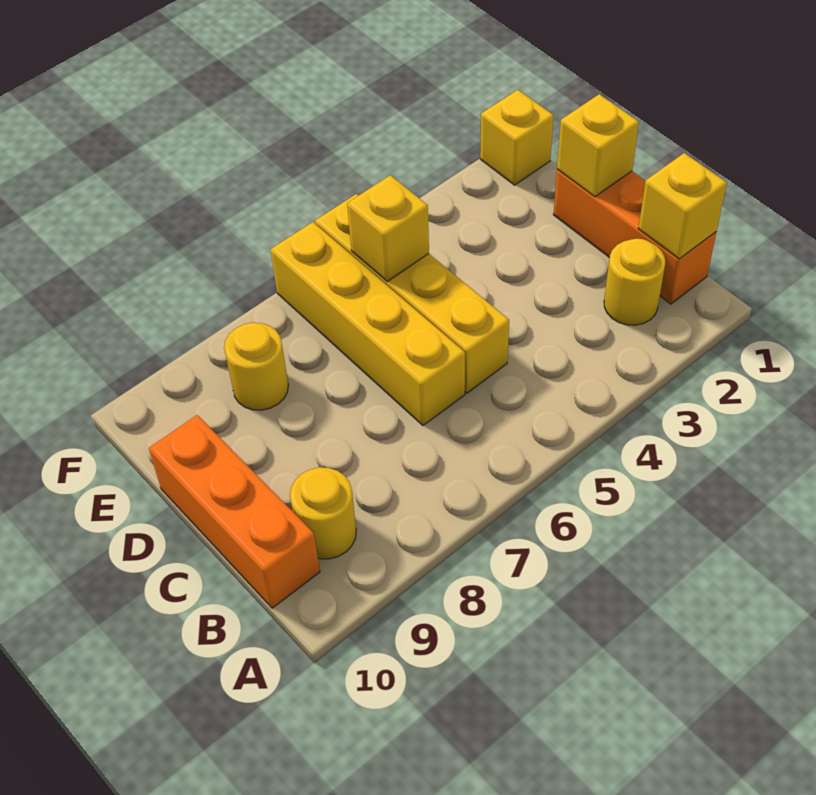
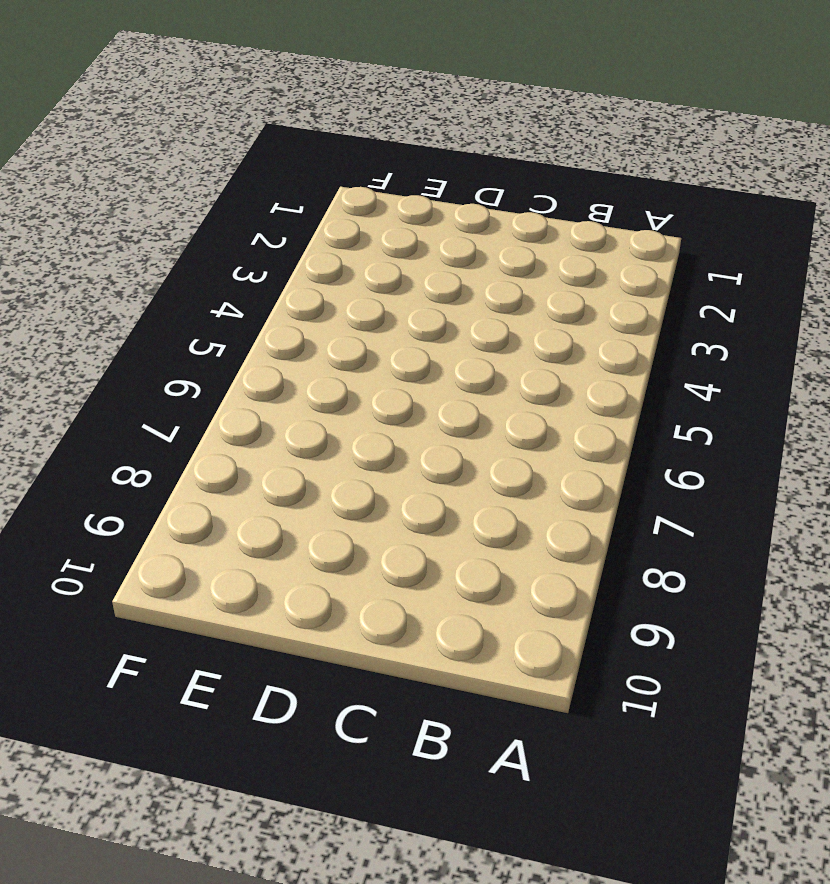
none -> orange brick B1:D1 level 1
none -> yellow round brick B2 level 1

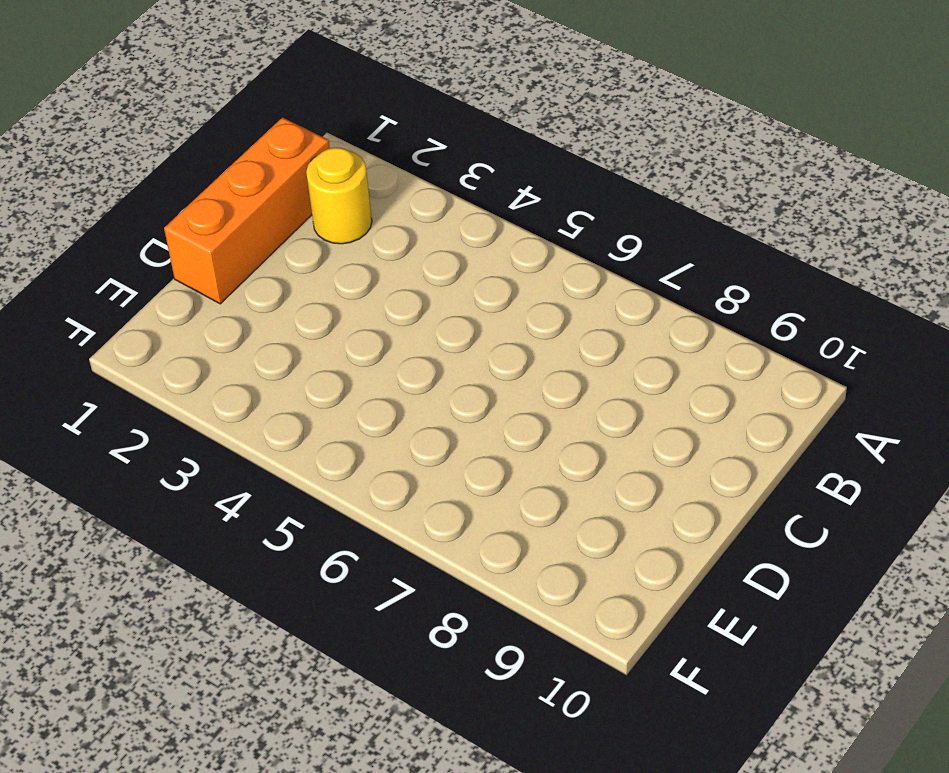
none -> yellow round brick B9 level 1
none -> orange brick B10:D10 level 1

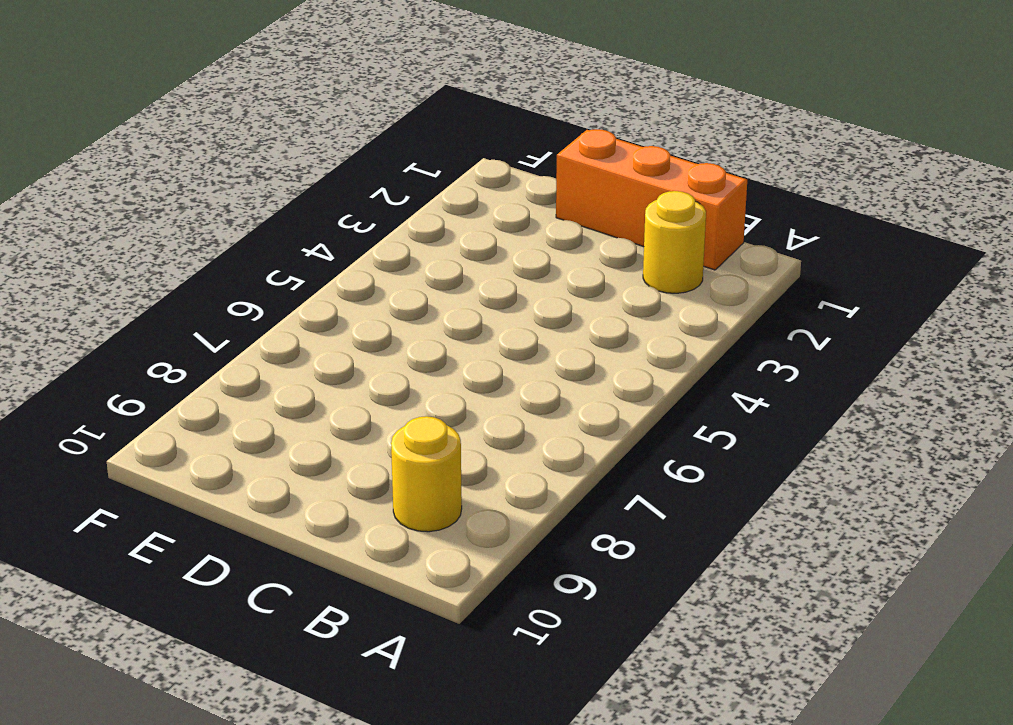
none -> orange brick B10:D10 level 1
none -> yellow brick C5:F5 level 1

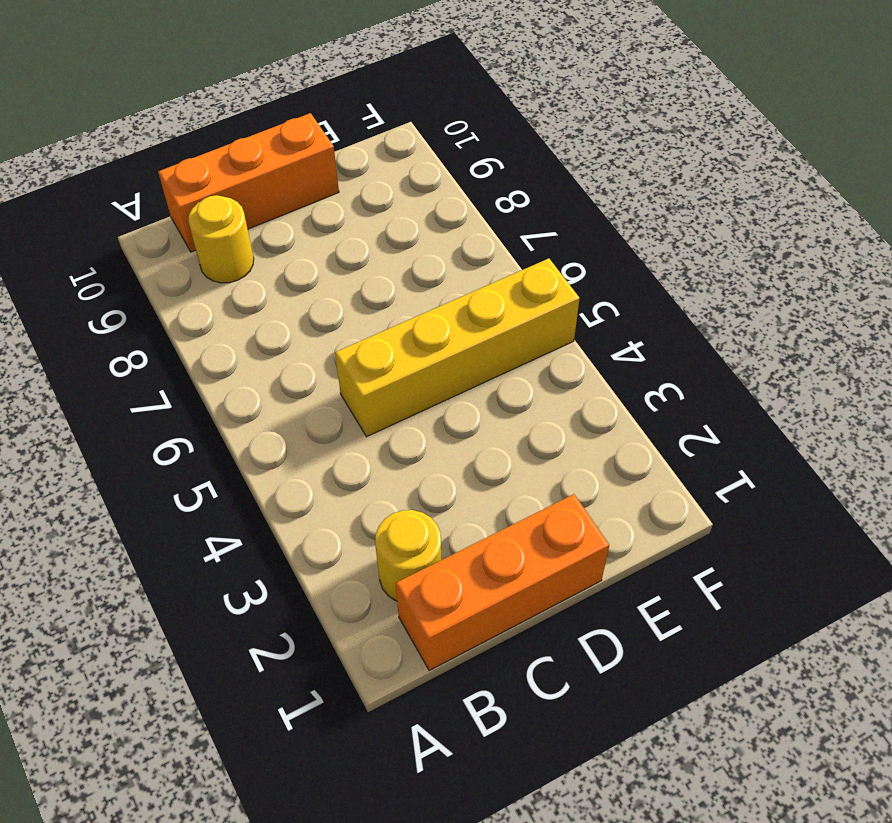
none -> yellow brick C6:F6 level 1
none -> yellow round brick E8 level 1

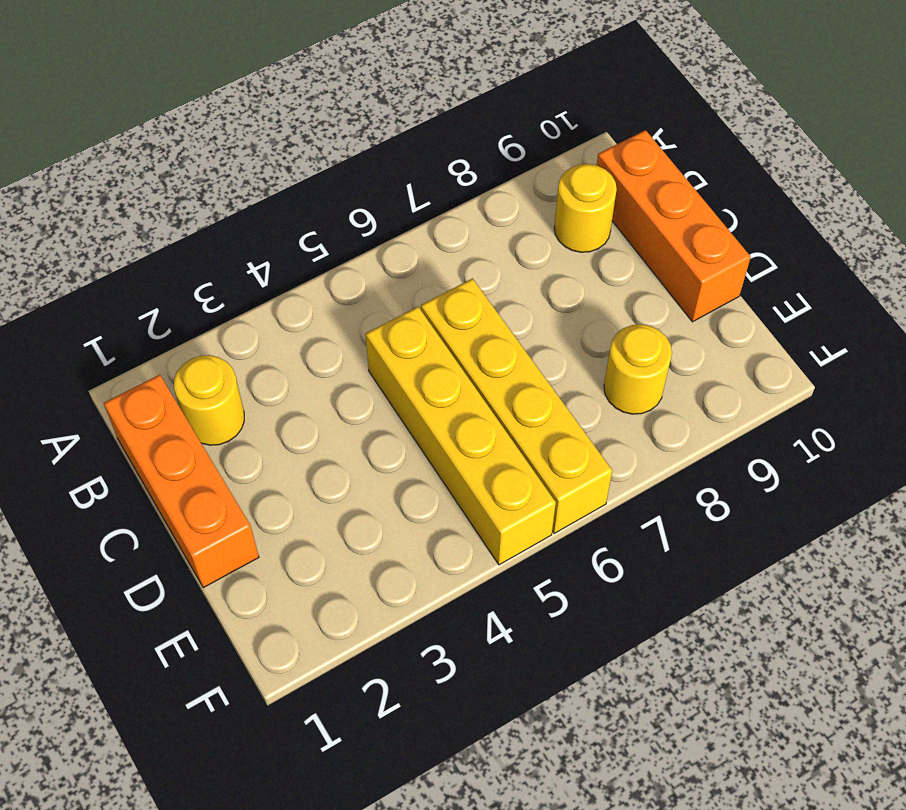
none -> yellow brick F1 level 1
none -> yellow brick B1 level 2

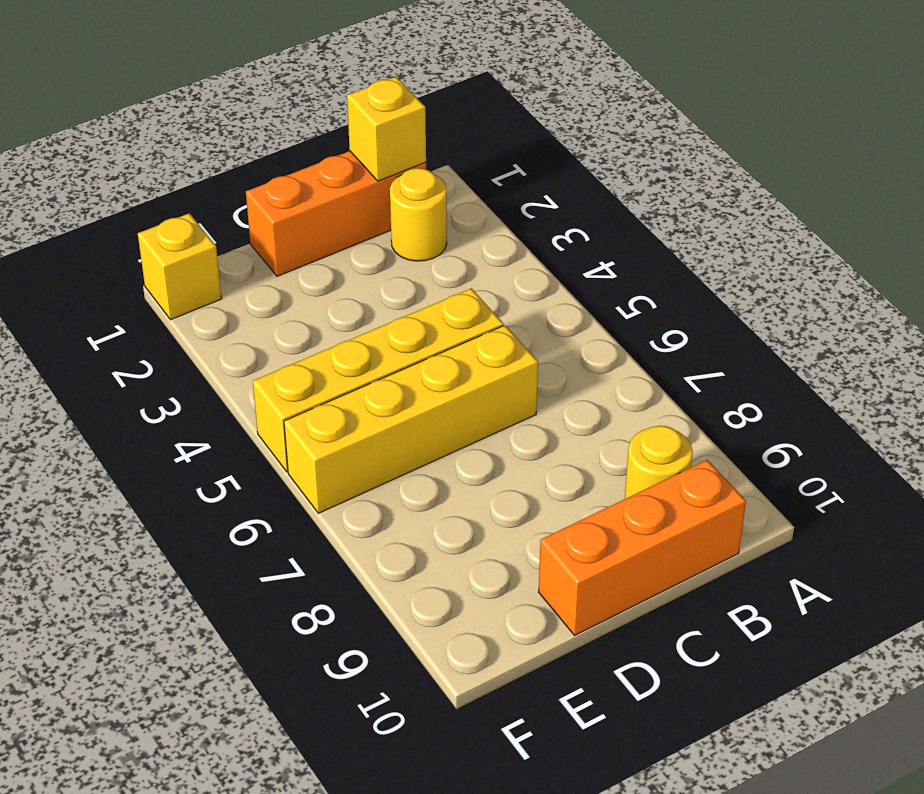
none -> yellow round brick E8 level 1
none -> yellow brick D1 level 2

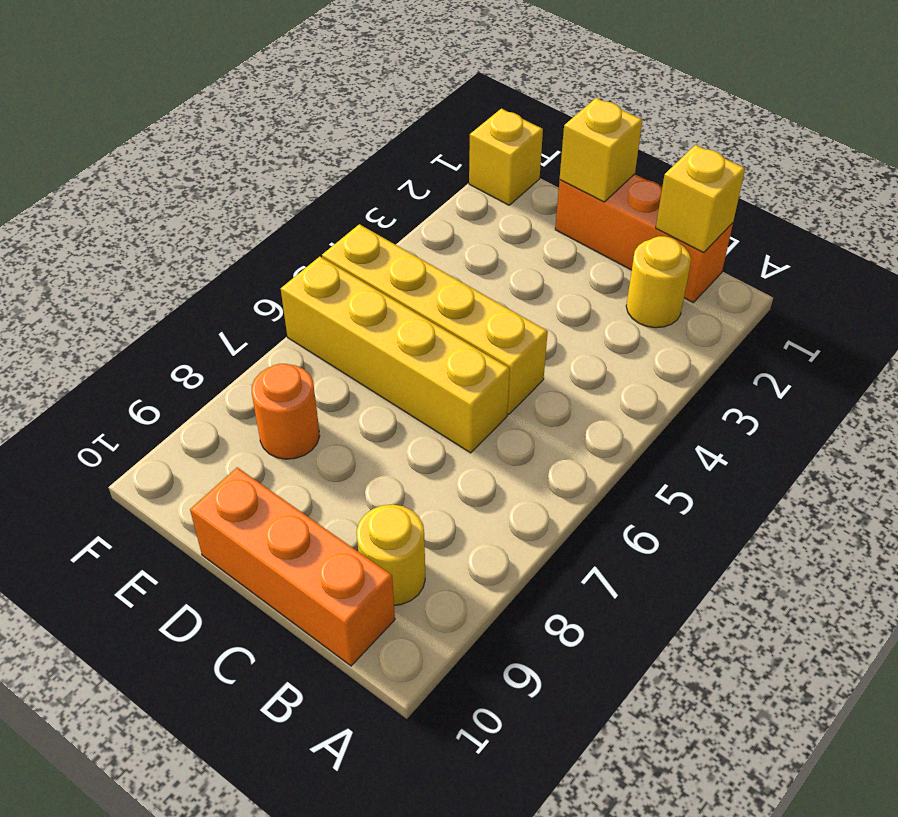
orange round brick E8 level 1 -> yellow round brick E8 level 1
none -> yellow brick E5 level 2

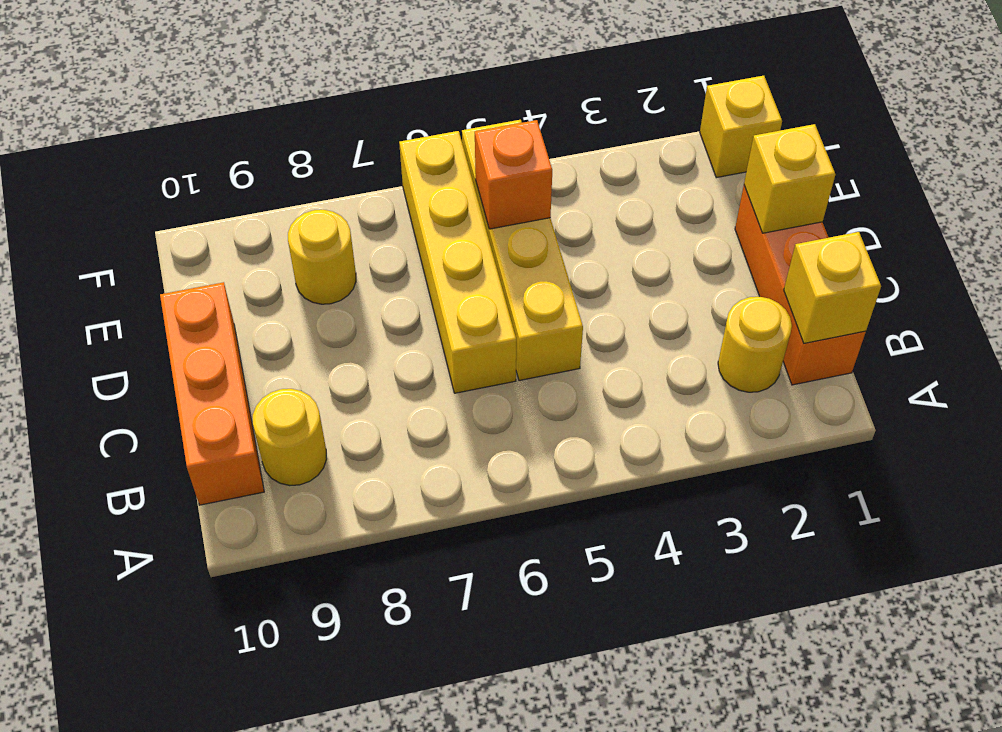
orange brick E5 level 2 -> yellow brick E5 level 2

